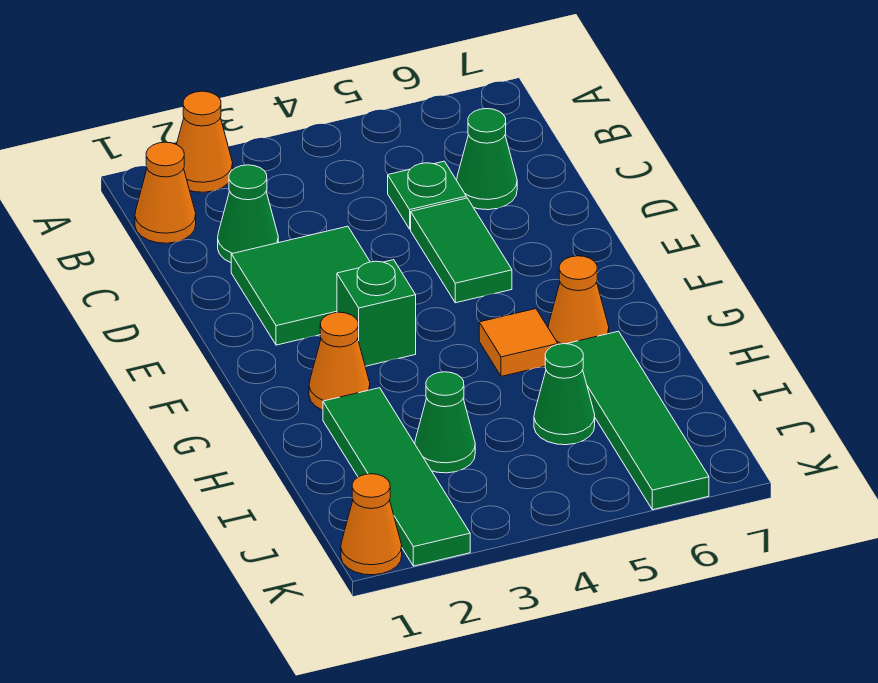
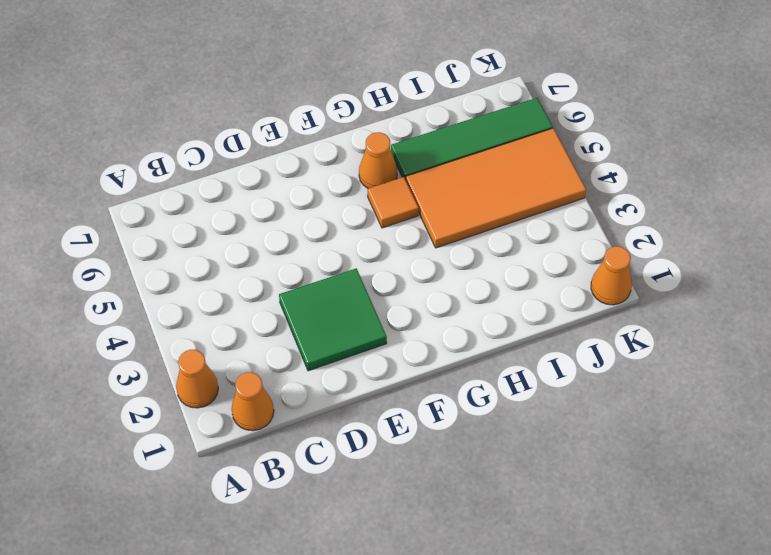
orange tile H4:K5 level 1 -> green cone I5 level 1
none -> green cone C2 level 1
none -> green plate C5 level 1
none -> green cone C6 level 1

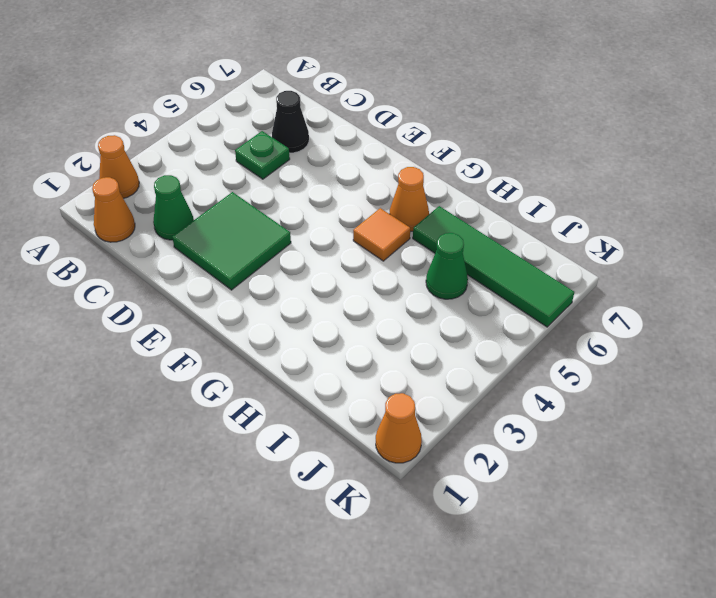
black cone C6 level 1 -> green cone C6 level 1
none -> green tile D5:E5 level 1
none -> green brick F3 level 1
none -> orange cone G2 level 1

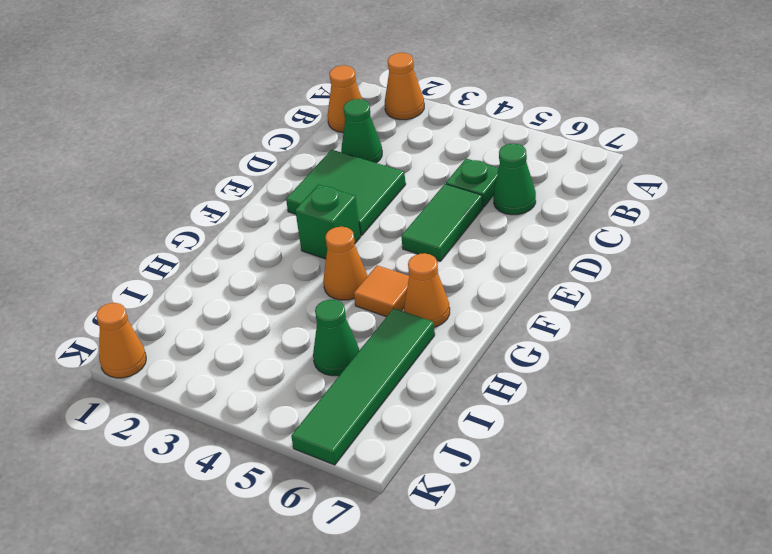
orange cone G4 level 1 -> orange cone G2 level 1
none -> green tile H2:K2 level 1
none -> green cone I3 level 1

